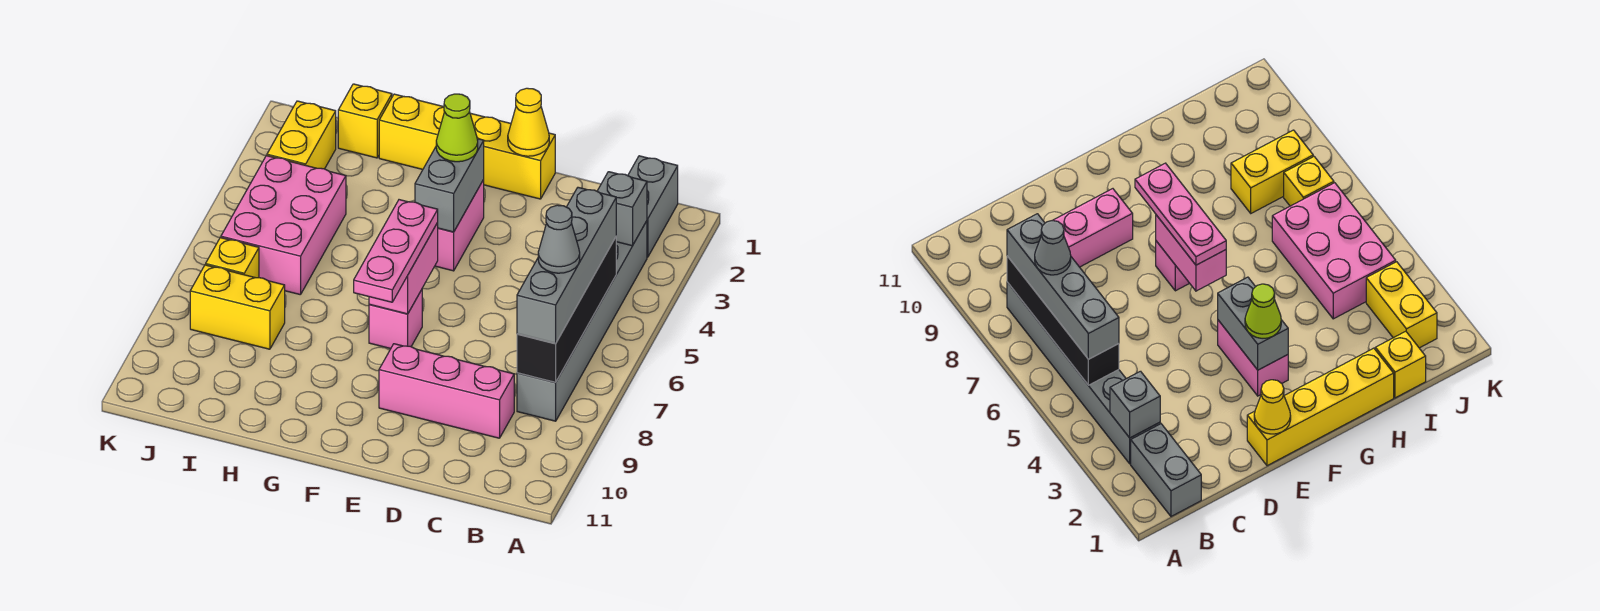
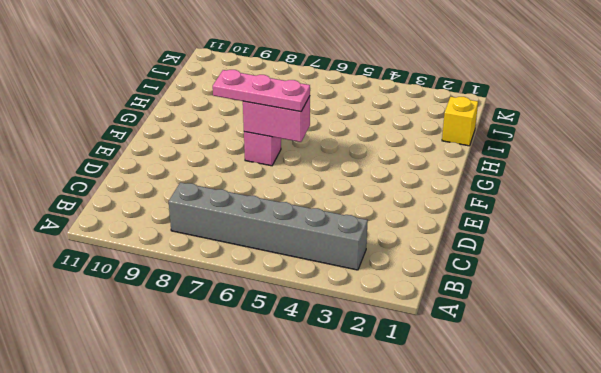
none -> grey brick B1:B2 level 1
none -> pink brick C9:E9 level 1
none -> yellow brick E1:H1 level 1

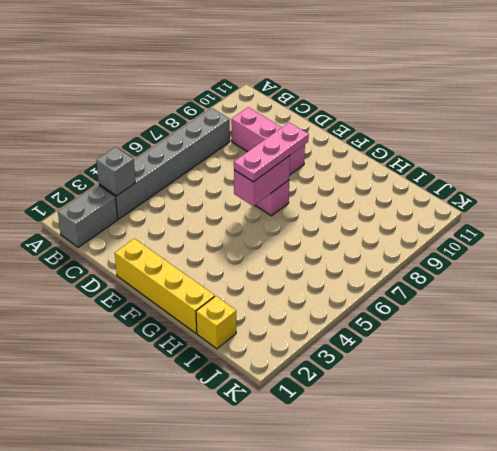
none -> pink brick F3:F4 level 1
none -> pink brick I4:J6 level 1
none -> yellow brick I8:J8 level 1

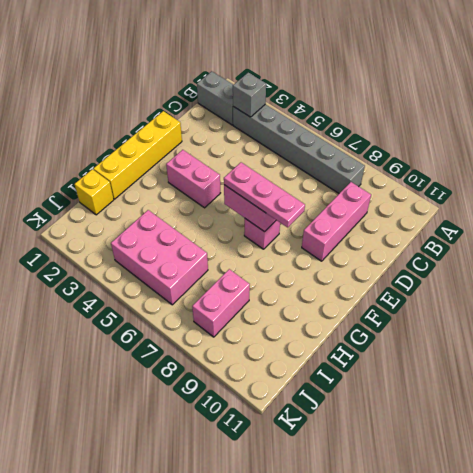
pink brick I8:J8 level 1 -> yellow brick I8:J8 level 1
none -> yellow brick J2:J3 level 1
none -> yellow brick J7 level 1
none -> black brick B5:B8 level 2

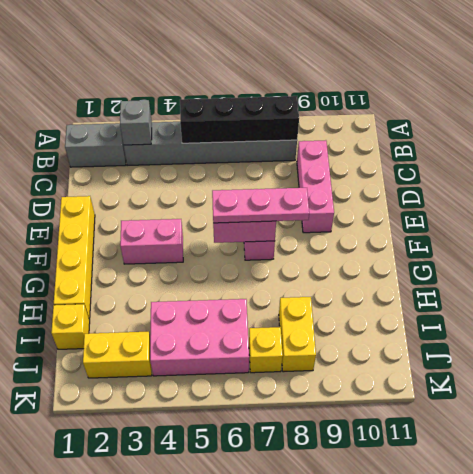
none -> yellow cone E1 level 2
none -> grey brick F3:F4 level 2
none -> grey brick B5:B8 level 3

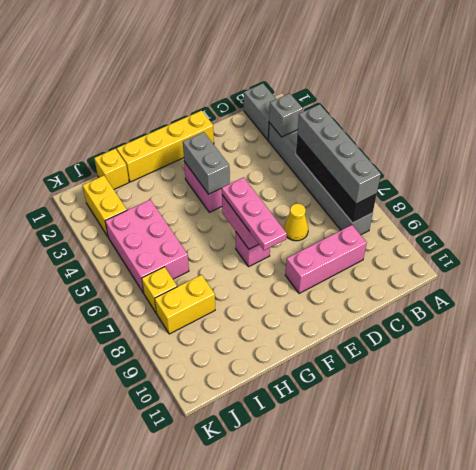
yellow cone D7 level 1 -> yellow cone E1 level 2
none -> lime cone F3 level 3
none -> grey cone B7 level 4

